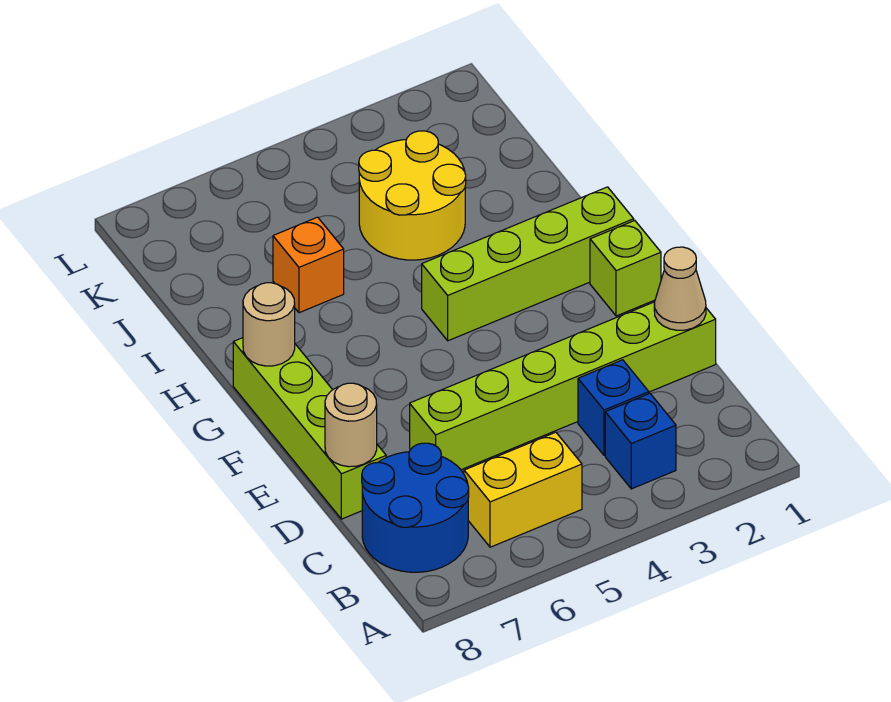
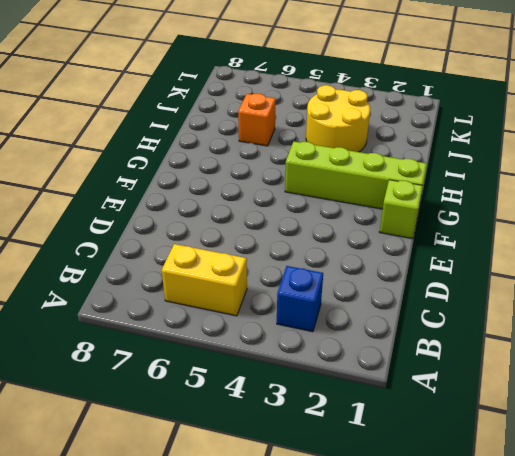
none -> blue round brick B7:C8 level 1
none -> blue brick C3 level 1
none -> lime brick D1:D6 level 1

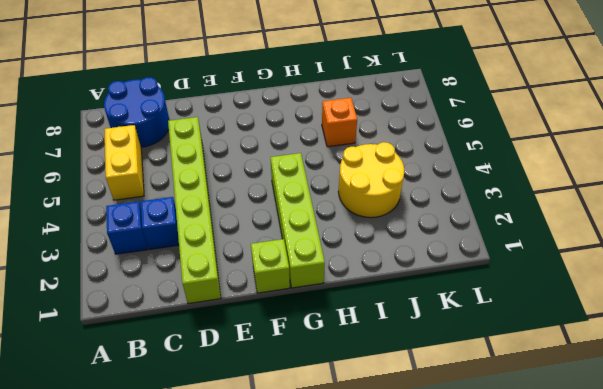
none -> lime brick D8:G8 level 1
none -> tan cone D1 level 2
none -> tan round brick D8 level 2

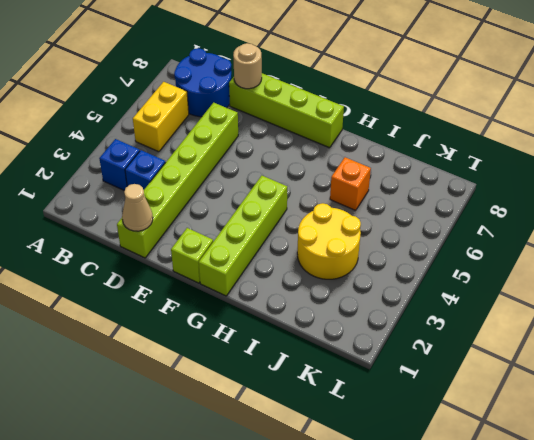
none -> tan round brick G8 level 2

